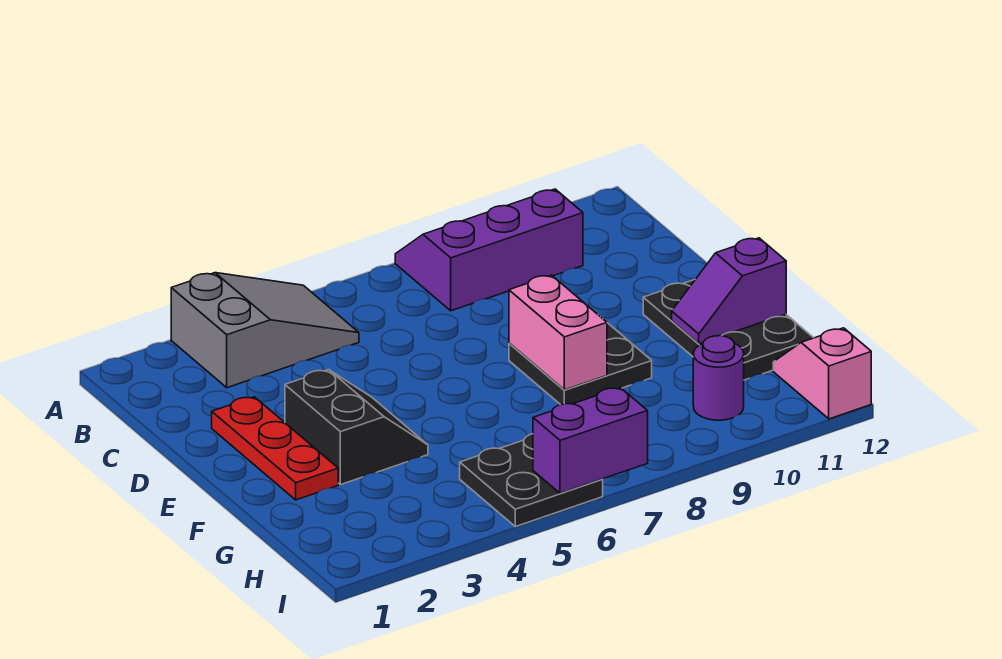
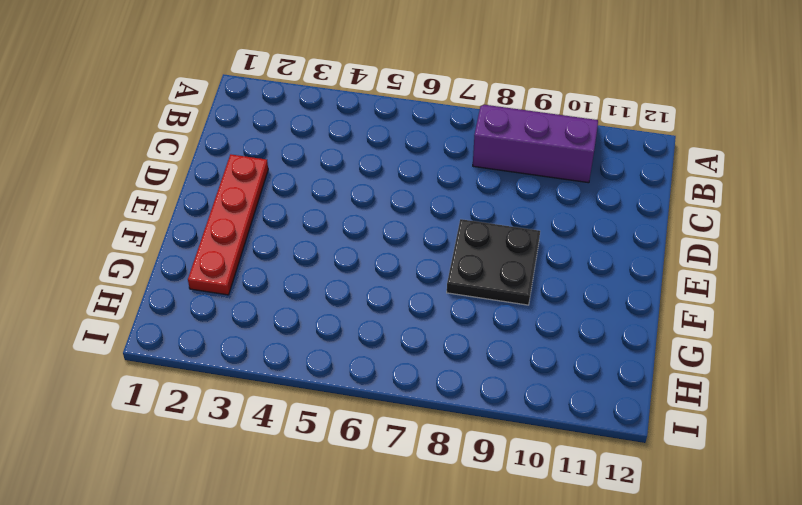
red plate D2:G2 level 1 -> red plate D2:F2 level 1
none -> grey slope A3:B5 level 1 top 3
none -> black slope E3:F4 level 1 top 3
none -> black plate E11:G12 level 1

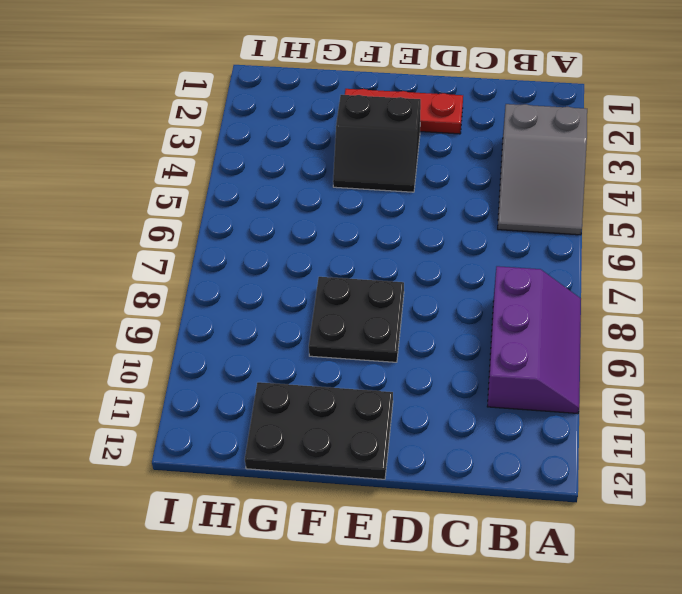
none -> black plate H5:I6 level 1
none -> purple round brick H10 level 1
none -> pink slope H12:I12 level 1 top I

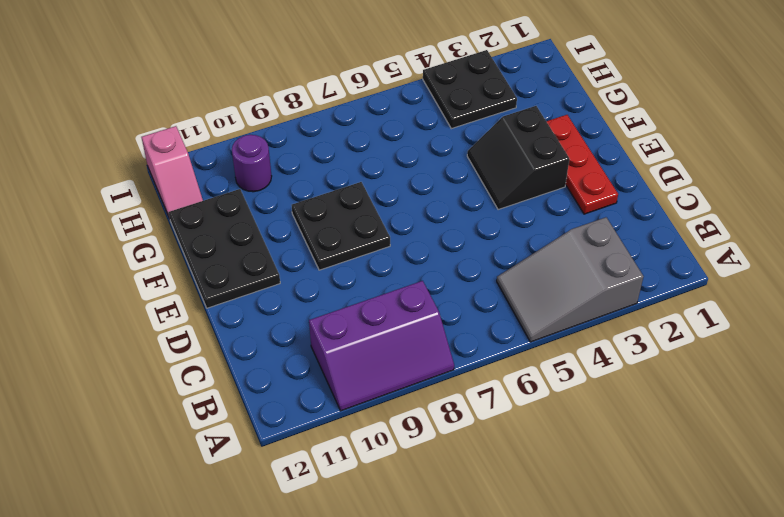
black plate H3:I4 level 1 -> black plate H5:I6 level 1
none -> pink brick E8:F8 level 2
none -> purple slope F11:F12 level 2 top 12
none -> purple brick I6:I7 level 2

